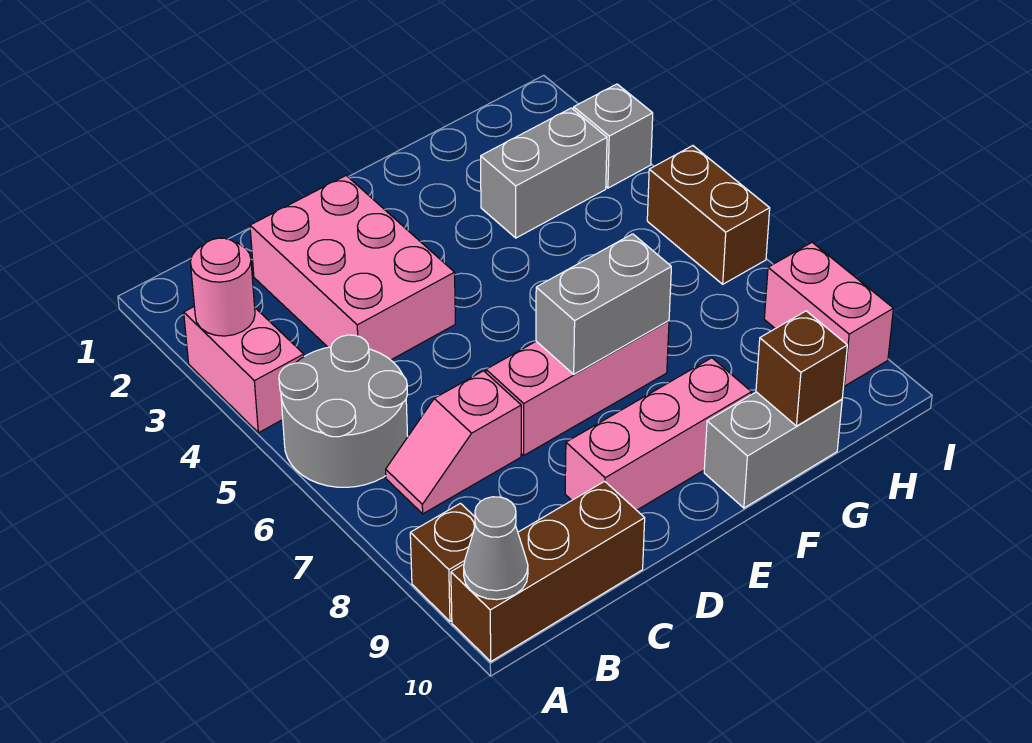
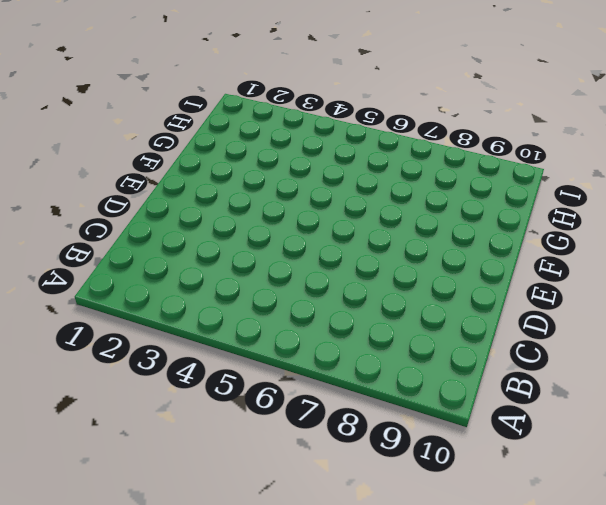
none -> pink brick A3:A4 level 1
none -> grey round brick A5:B6 level 1
none -> brown brick A9 level 1

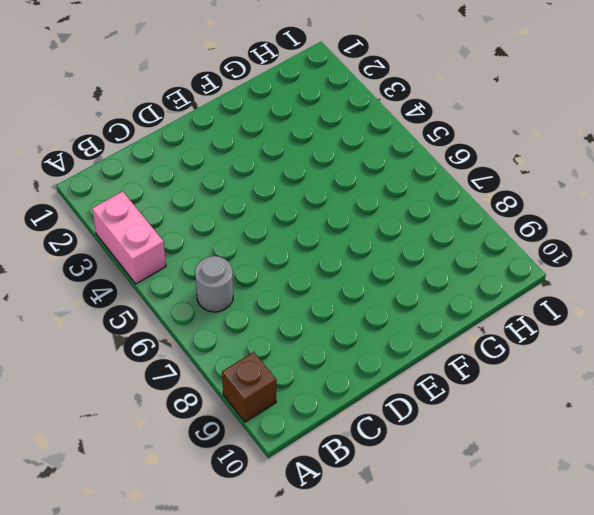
grey round brick B6 level 1 -> grey round brick A5:B6 level 1
none -> brown brick A10:C10 level 1
none -> pink slope B7:C7 level 1 top C
none -> pink brick C2:D4 level 1

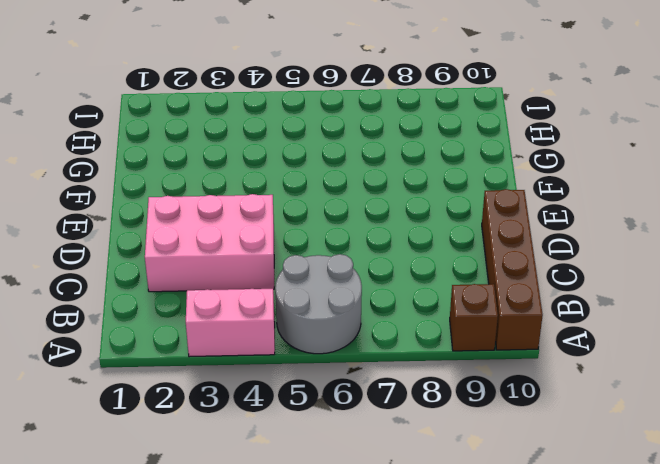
brown brick A10:D10 level 1 -> brown brick A10:C10 level 1
none -> pink slope B7:C7 level 1 top C
none -> pink brick D7:F7 level 1
none -> pink brick D9:F9 level 1

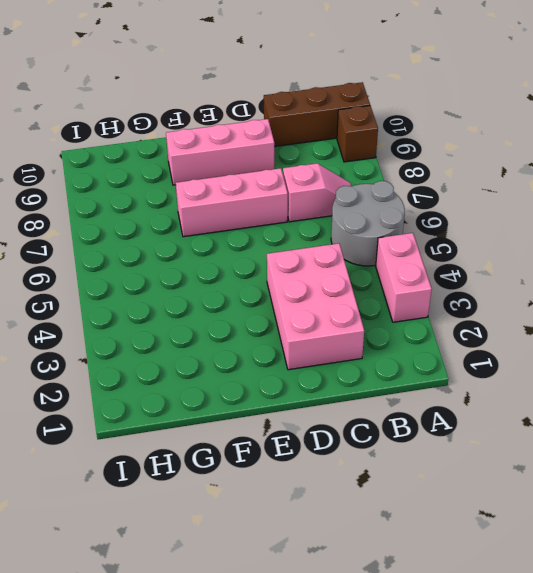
none -> grey brick F10:G10 level 1
none -> grey brick G3:H3 level 1
none -> grey brick I3 level 1

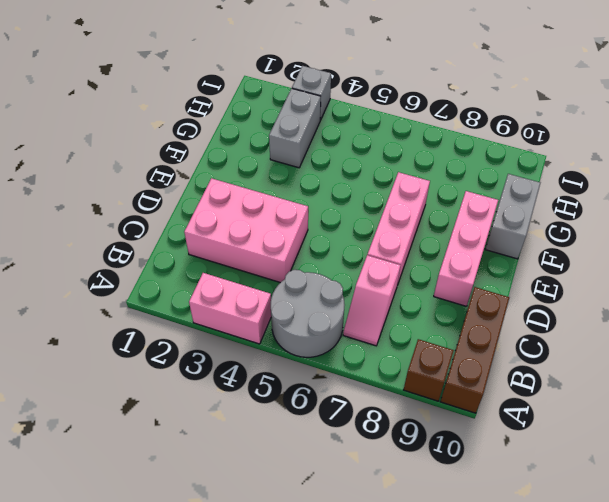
none -> brown brick I5:I6 level 1
none -> pink brick I8:I9 level 1
none -> pink round brick A3 level 2

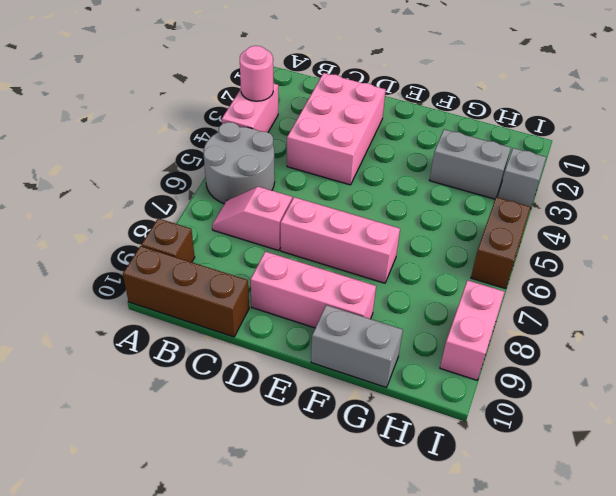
none -> grey cone A10 level 2
none -> grey brick E7:F7 level 2
none -> brown brick G10 level 2

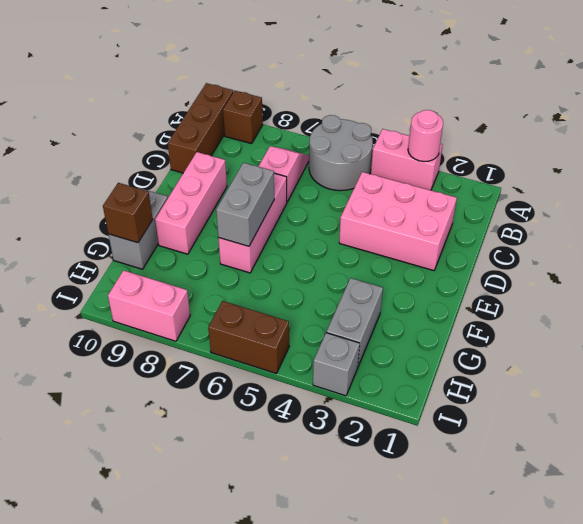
none -> grey cone A10 level 2

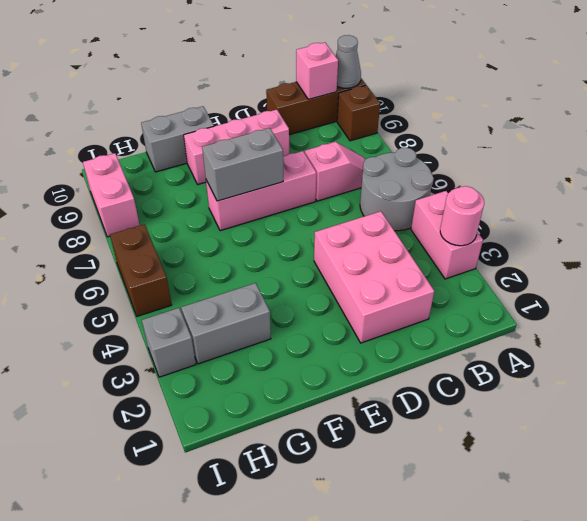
pink brick B10 level 2 -> none
none -> brown brick G10 level 2

